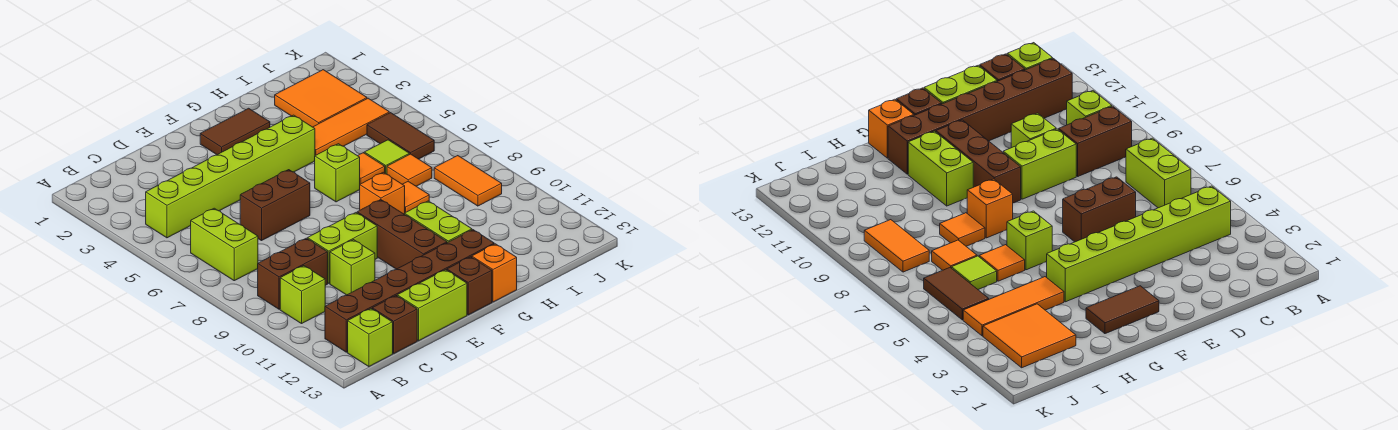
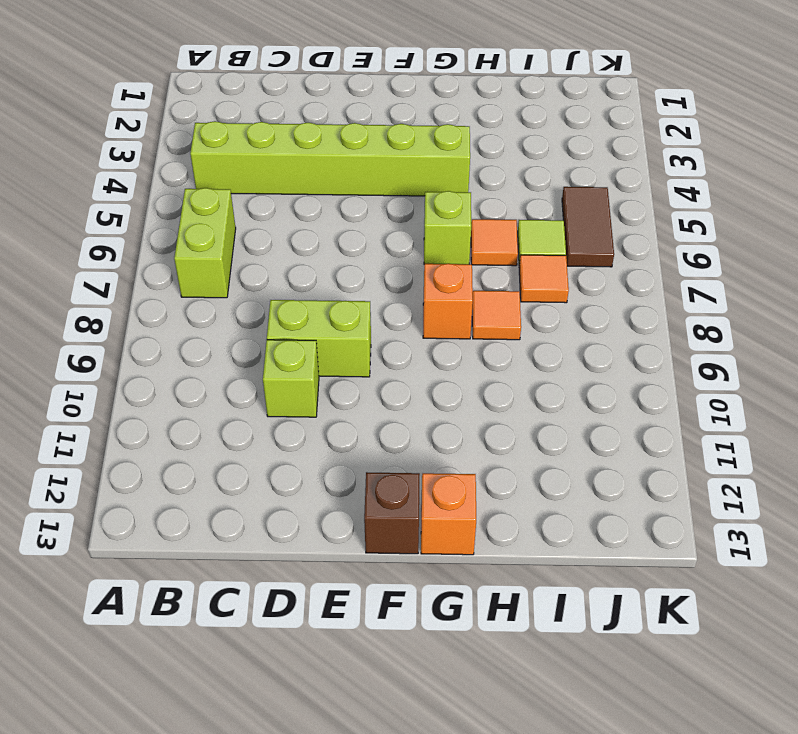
none -> brown brick B9:C9 level 1
none -> lime brick B10 level 1
none -> brown brick B12:G12 level 1

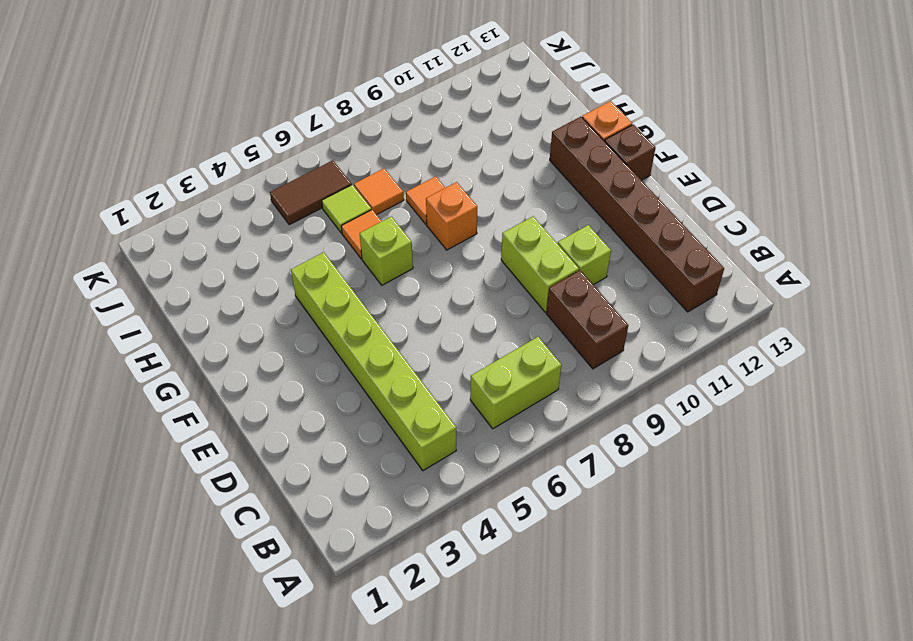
none -> lime brick B10 level 1
none -> lime brick B13 level 1
none -> brown brick C13 level 1

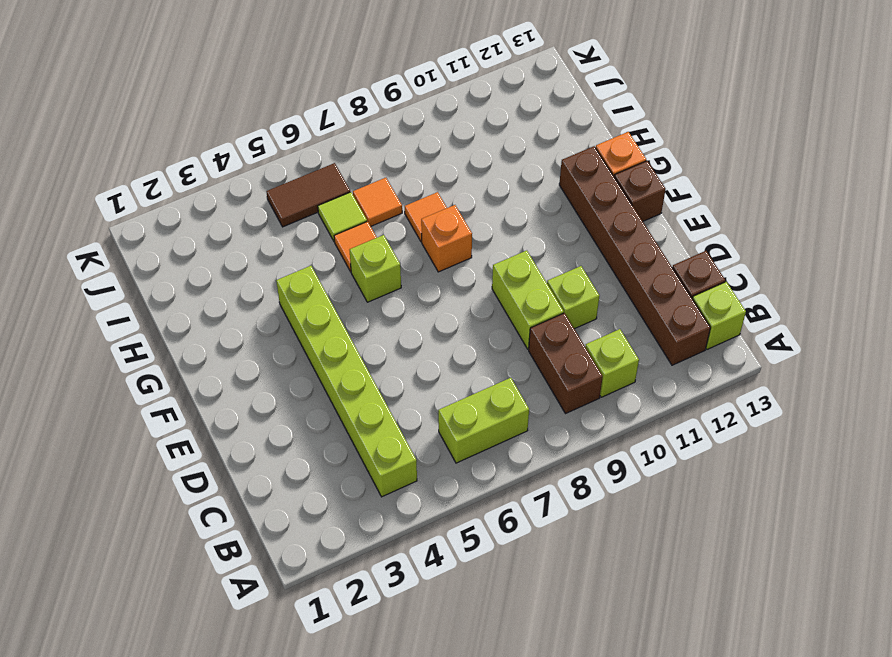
none -> brown brick D6:E6 level 1
none -> lime brick D13:E13 level 1
none -> brown tile F2:G2 level 1

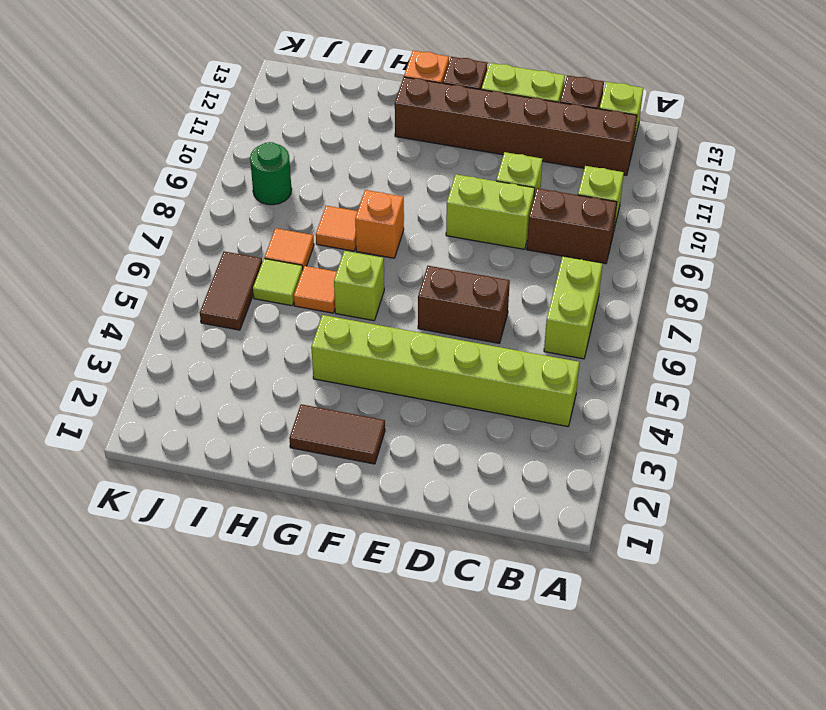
green round brick J9 level 1 -> orange tile J8:J9 level 1
none -> brown brick F9:F11 level 1
none -> lime brick G10:G11 level 1
none -> orange tile H4:J4 level 1

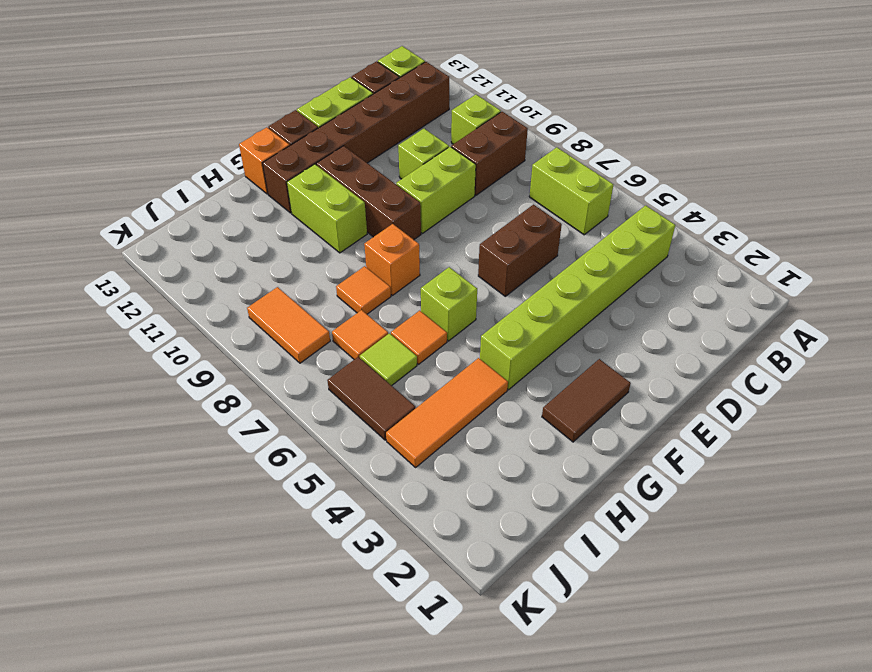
none -> orange tile I2:J3 level 1

